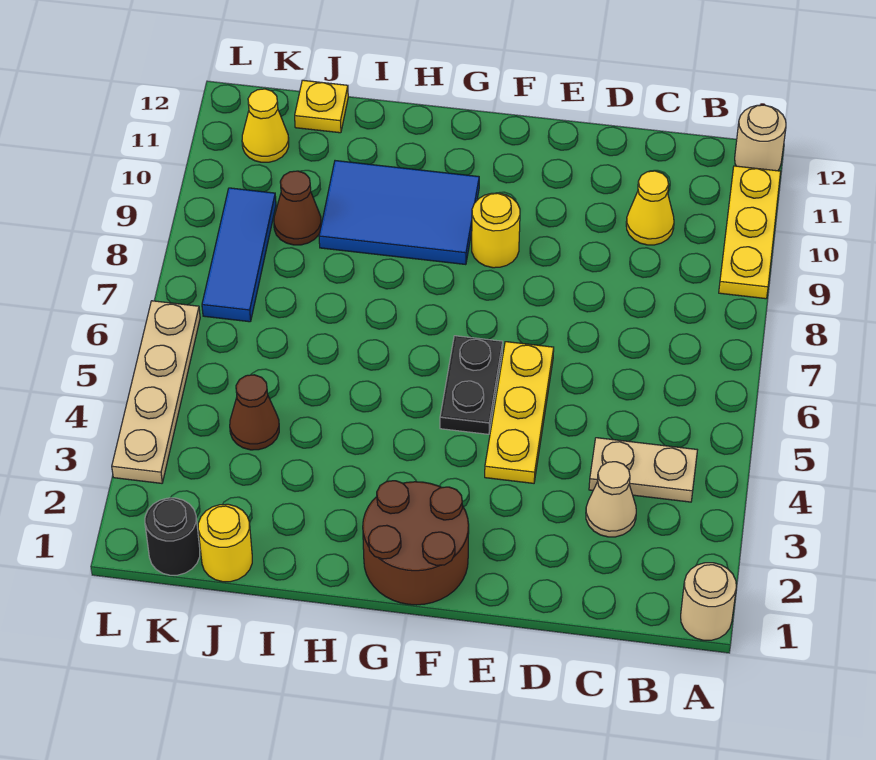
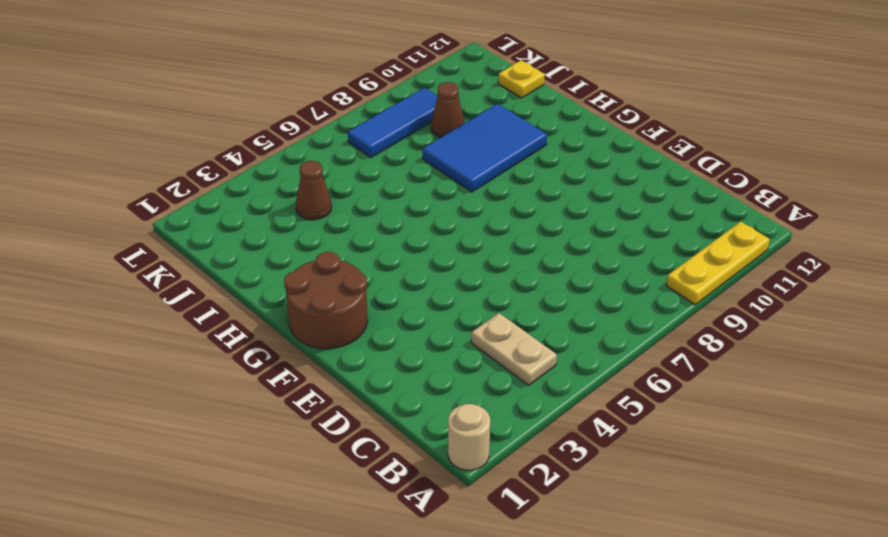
blue tile H8:I10 level 1 -> blue tile G9:I10 level 1
none -> tan round brick A12 level 1
none -> tan cone C3 level 1
none -> yellow cone C10 level 1

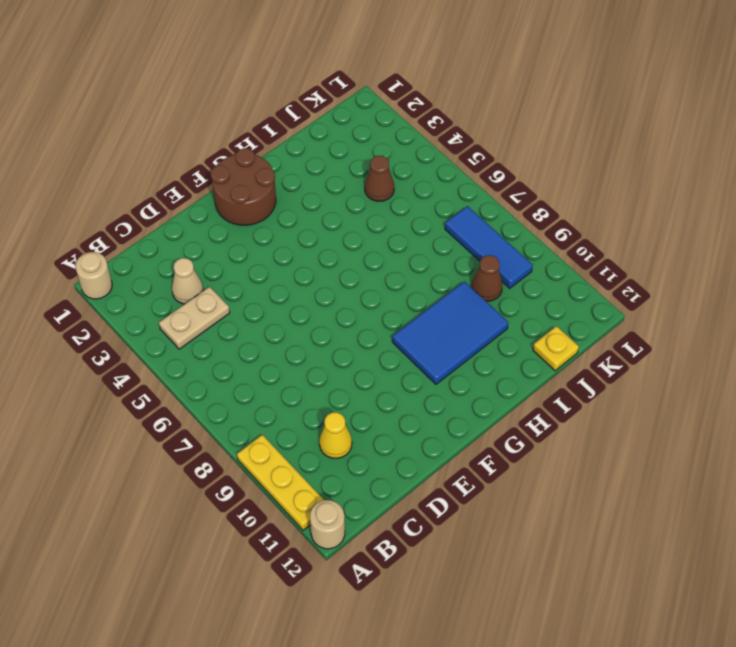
none -> yellow plate E4:E6 level 1
none -> black plate F5:F6 level 1
none -> yellow round brick F9 level 1

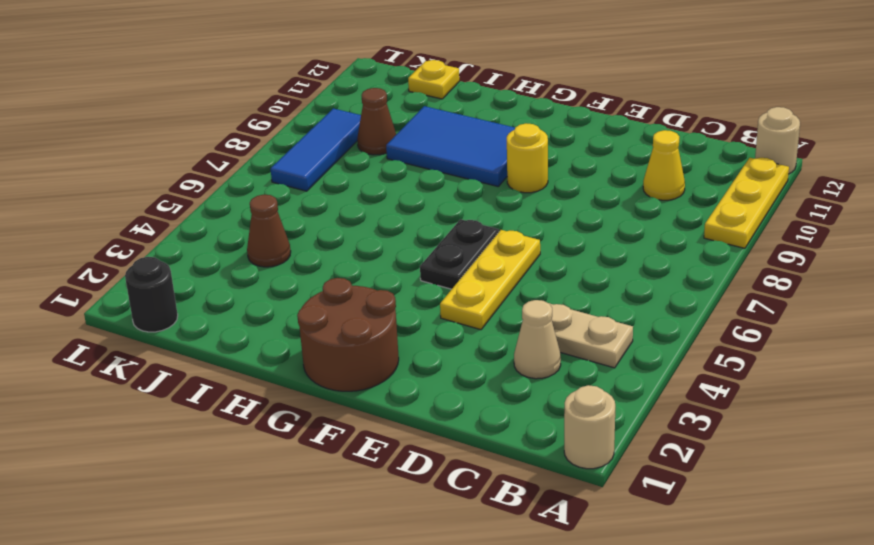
none -> yellow round brick J1 level 1
none -> yellow cone K11 level 1
none -> tan plate L3:L6 level 1

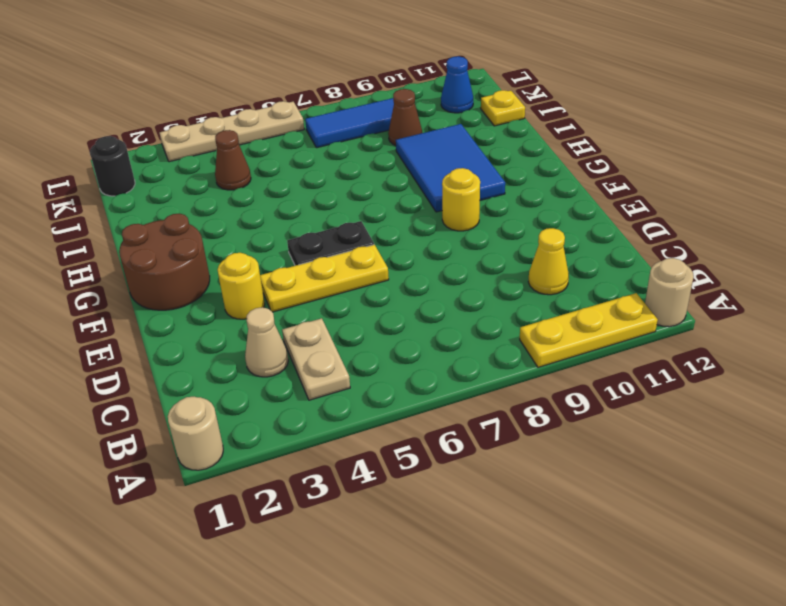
yellow round brick E3 level 1 -> yellow round brick J1 level 1
blue cone K11 level 1 -> yellow cone K11 level 1

